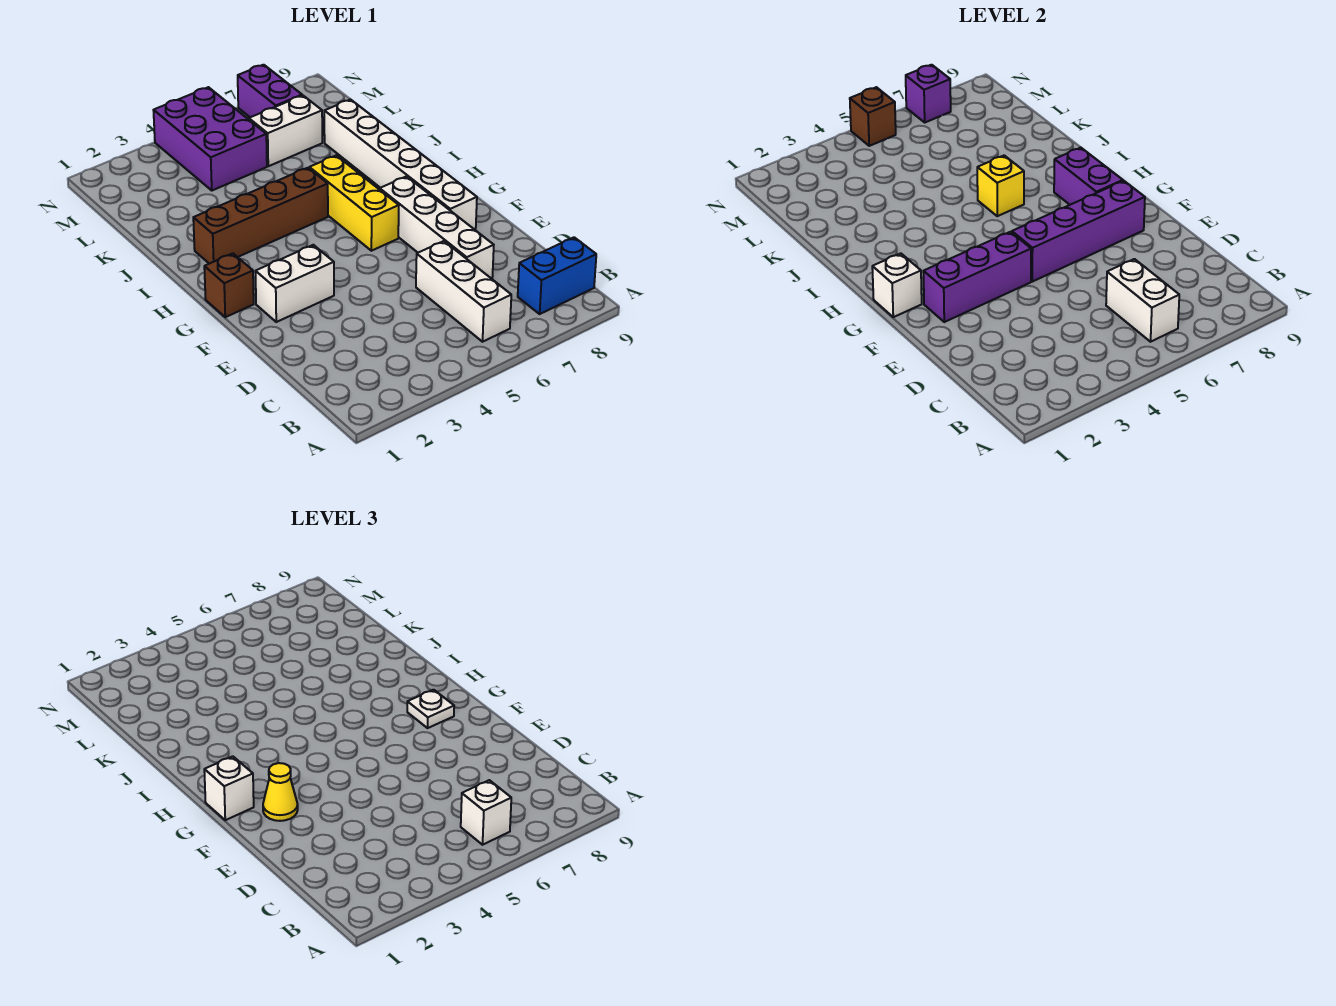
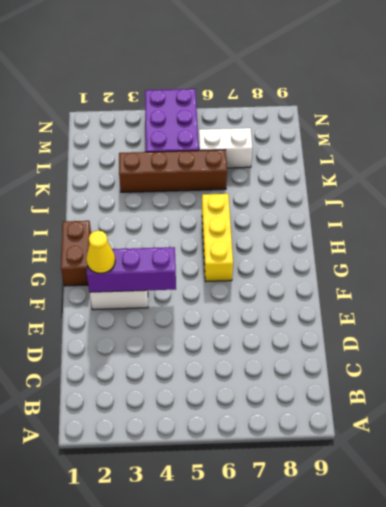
brown brick G1:H1 level 1 -> brown brick G1 level 1
brown brick K3:K6 level 1 -> brown brick I2:I5 level 1
none -> white brick B6:D6 level 1
none -> blue brick B8:B9 level 1
none -> white brick D7:G7 level 1

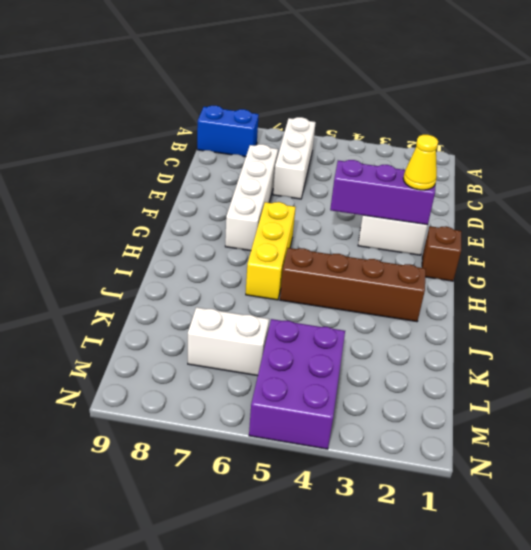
none -> white brick F8:K8 level 1
none -> purple brick M7:N7 level 1
none -> white brick B6:C6 level 2

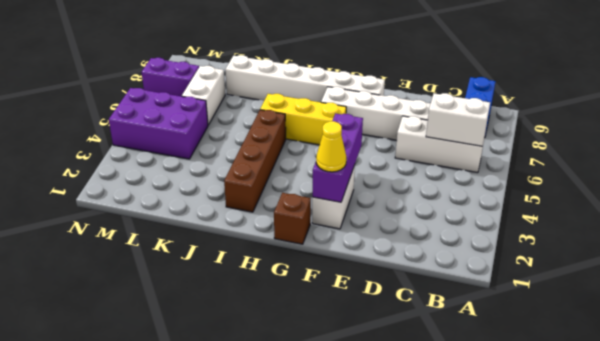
none -> purple brick F5:F8 level 2
none -> white brick G1 level 2
none -> purple brick G8:H8 level 2

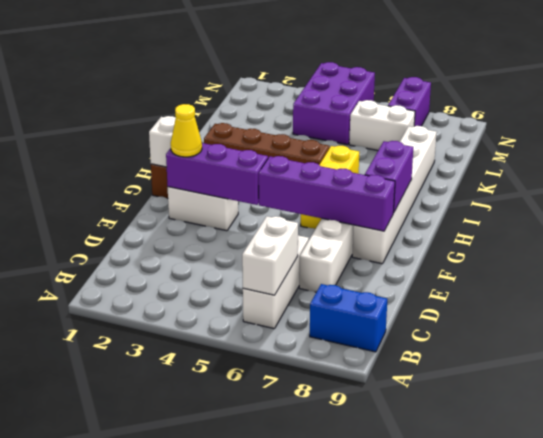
none -> yellow brick I6 level 2
none -> brown brick N5 level 2
none -> purple brick N7 level 2

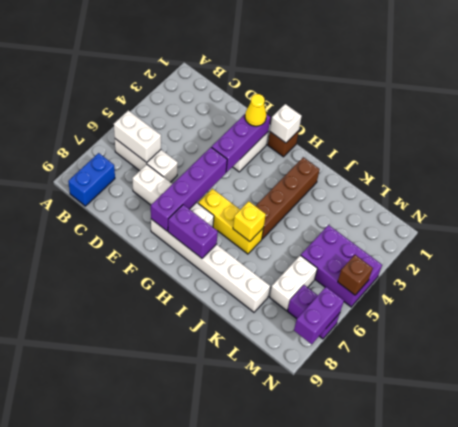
purple brick N7:N8 level 2 -> purple brick N7 level 2
none -> white brick B6 level 3
none -> white brick G1 level 3
none -> white plate G8 level 3

